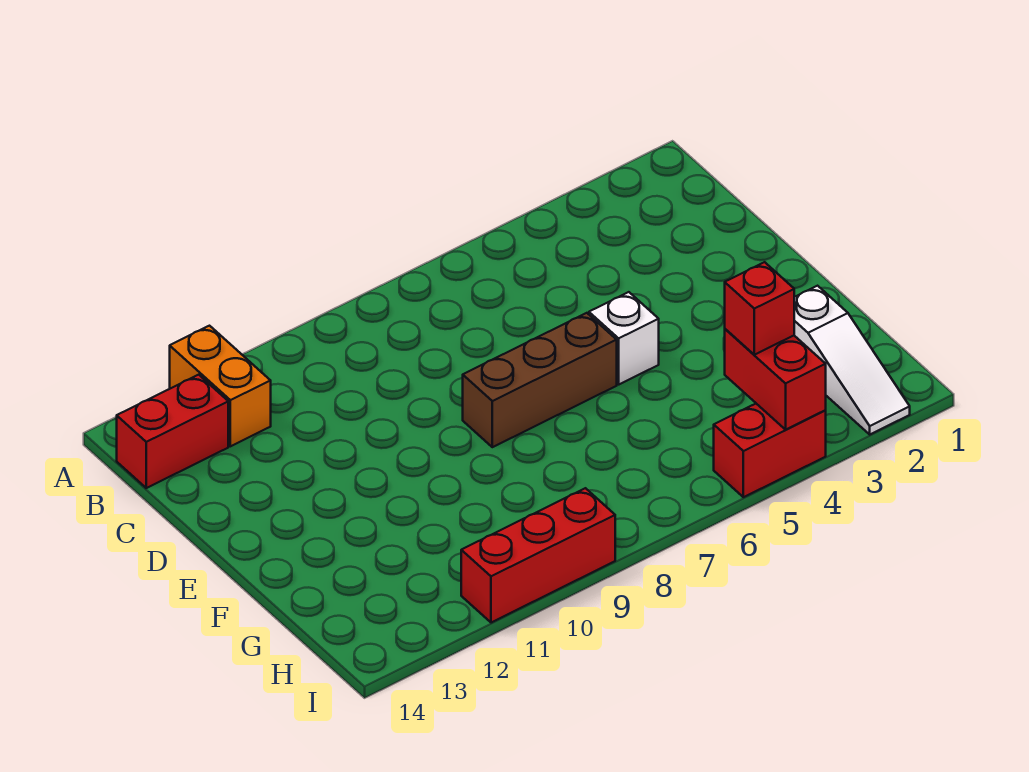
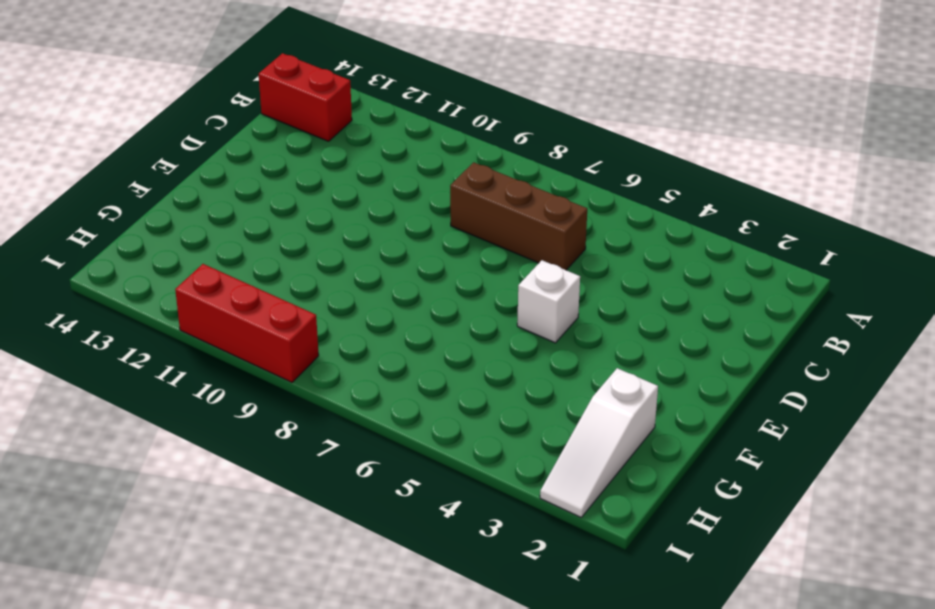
brown brick C6:C8 level 1 -> brown brick E6:E8 level 1
none -> orange brick A12:B12 level 1
none -> red brick I4:I5 level 1

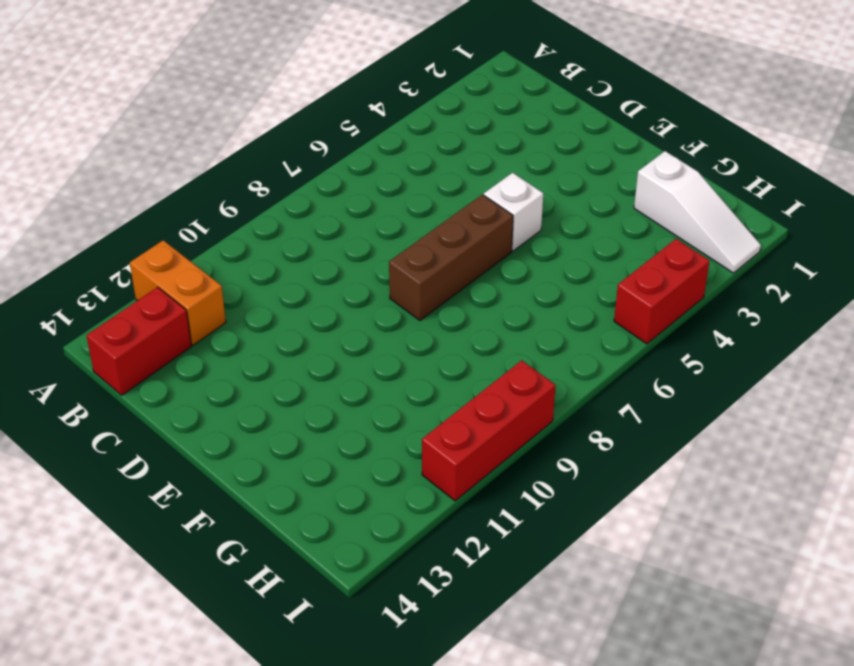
none -> red brick H4:I4 level 2
none -> red brick H4 level 3

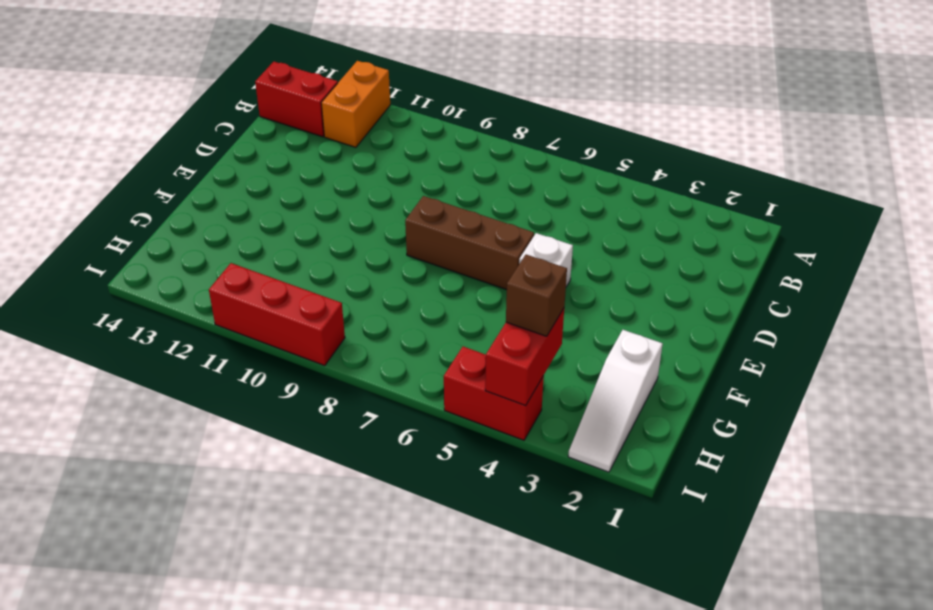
brown brick H4 level 3 -> red brick H4 level 3

